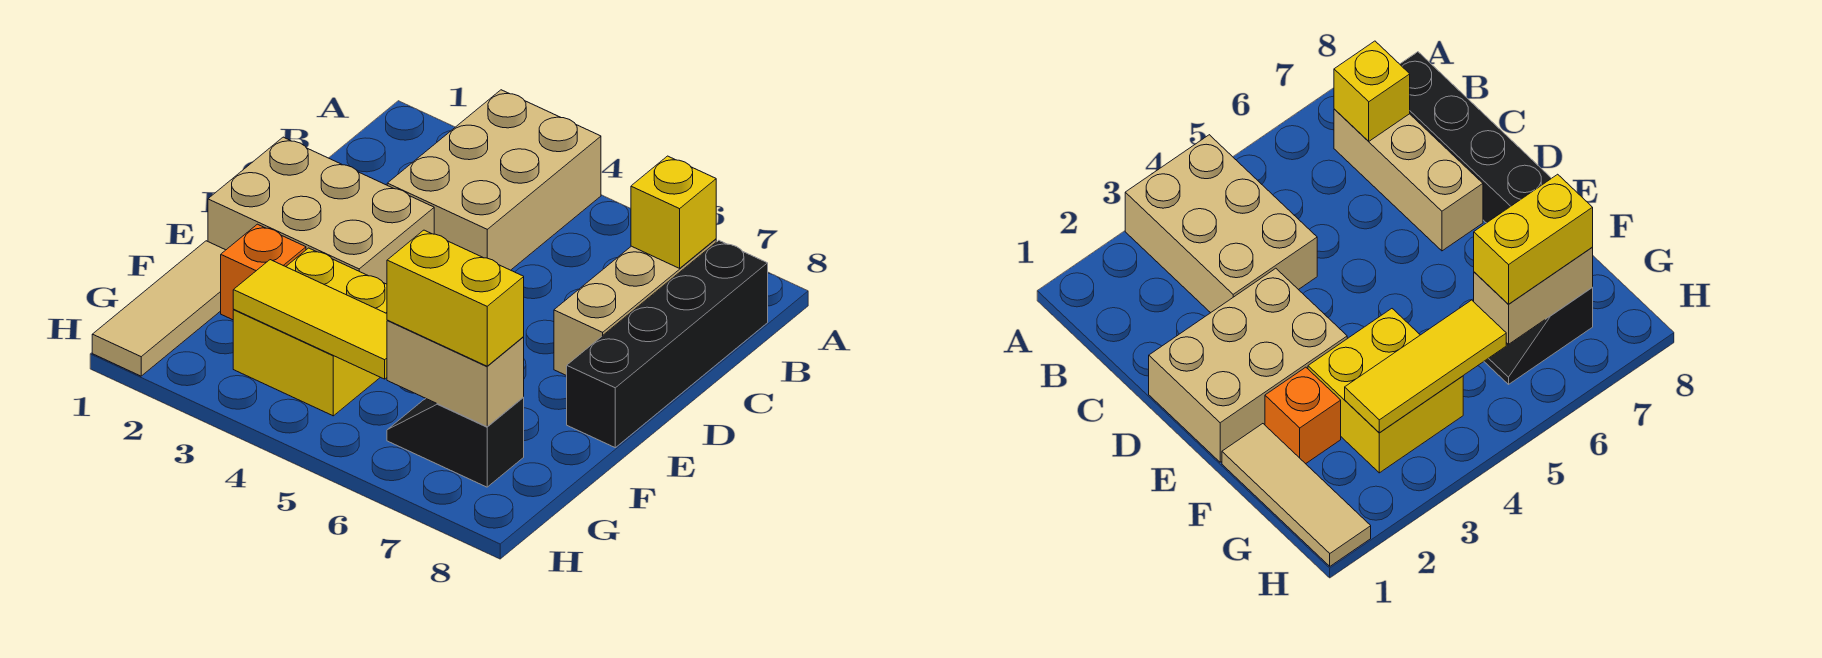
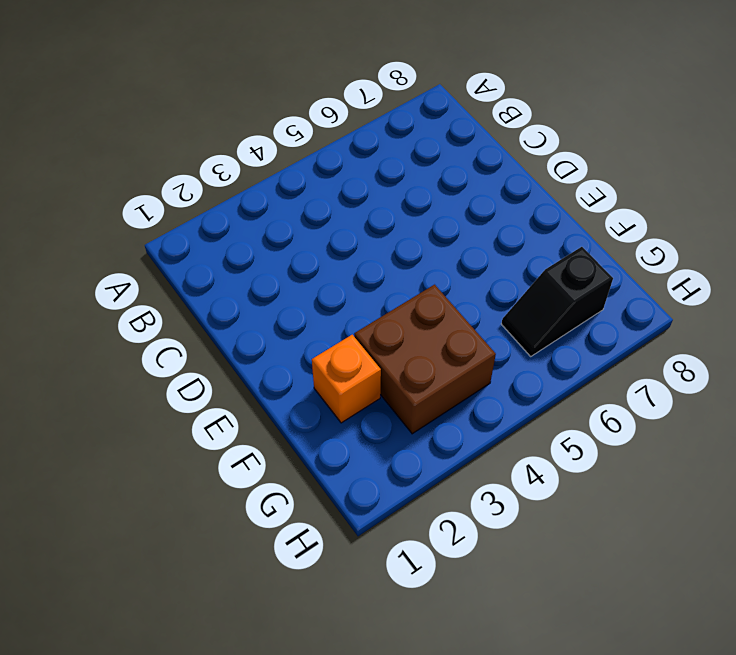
brown brick F3:G4 level 1 -> yellow brick F3:G4 level 1
none -> tan brick A3:C4 level 1
none -> tan brick B7:D7 level 1
none -> black brick B8:E8 level 1

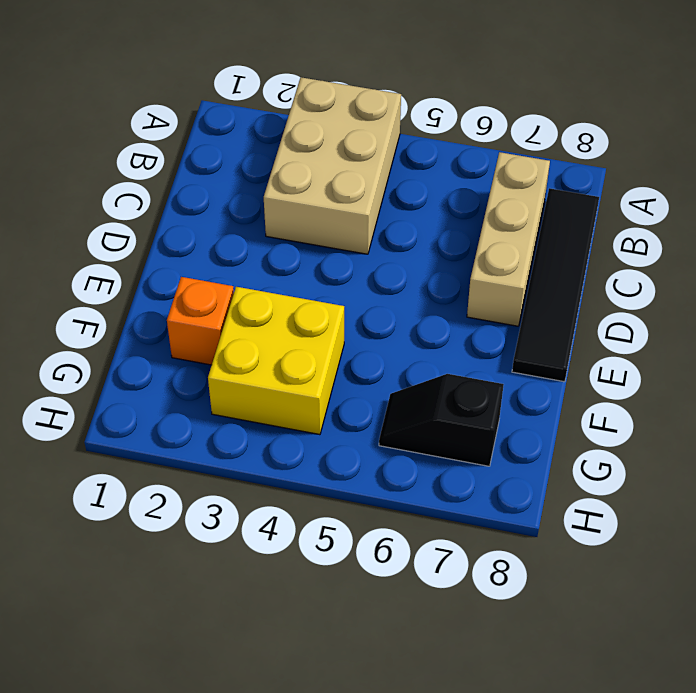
black tile B8:E8 level 1 -> black brick B8:E8 level 1
none -> tan brick D1:E3 level 1
none -> tan tile F1:H1 level 1
none -> yellow brick B7 level 2

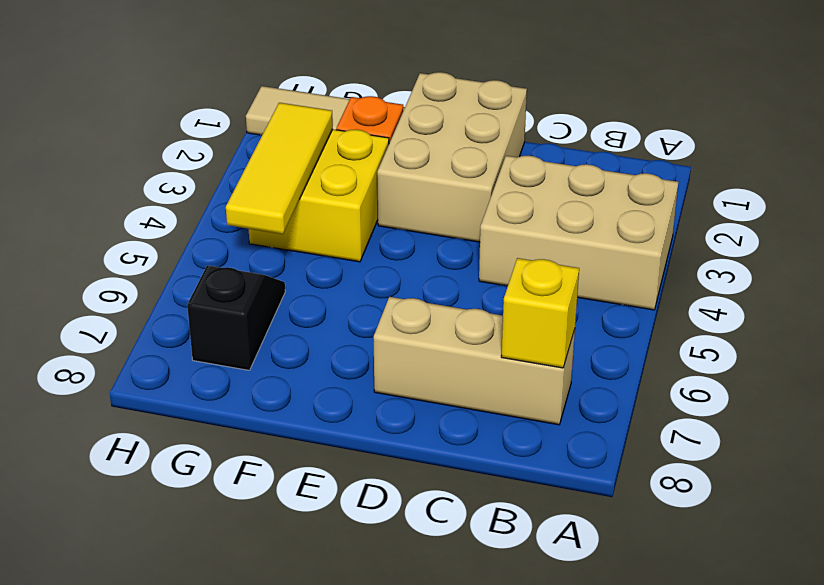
none -> black brick B8:E8 level 1
none -> tan brick G6:G7 level 2
none -> yellow brick G6:G7 level 3

